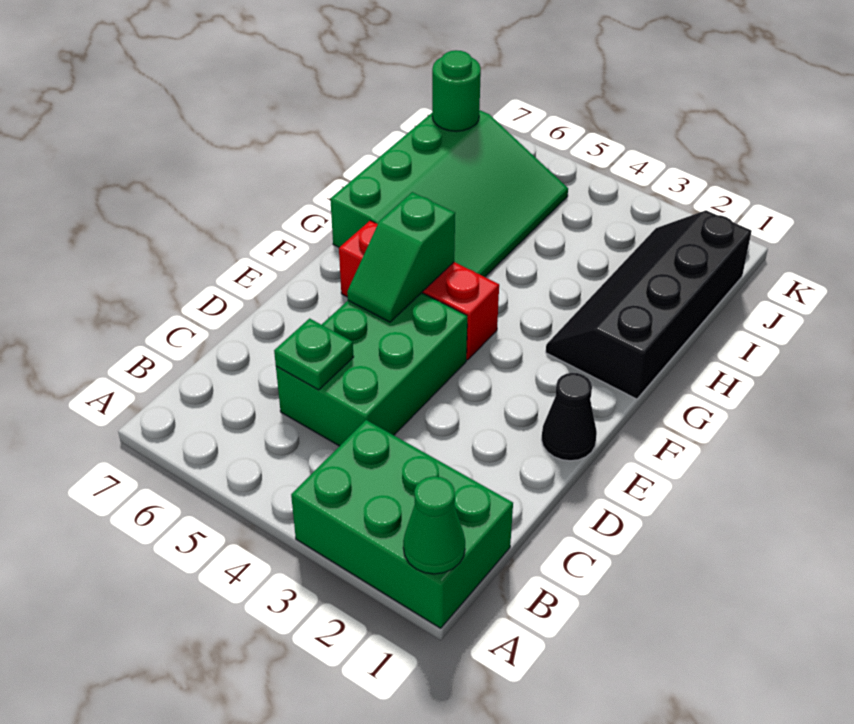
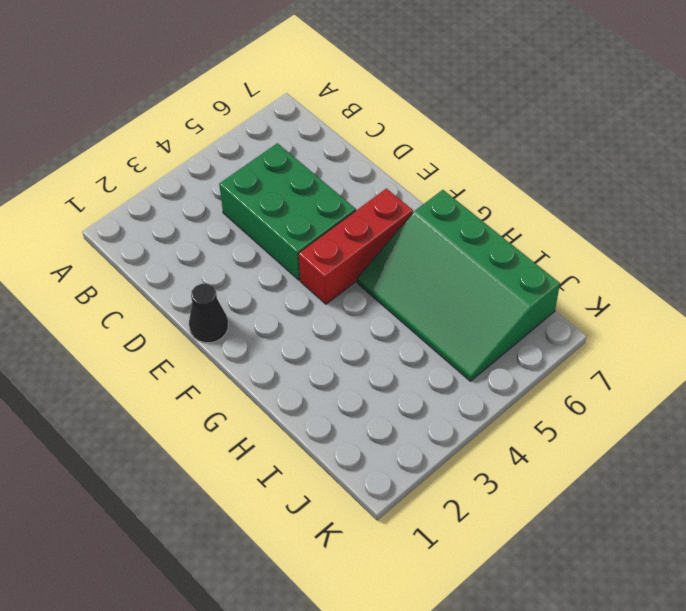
none -> green brick A1:B3 level 1
none -> black slope G1:J2 level 1 top 1

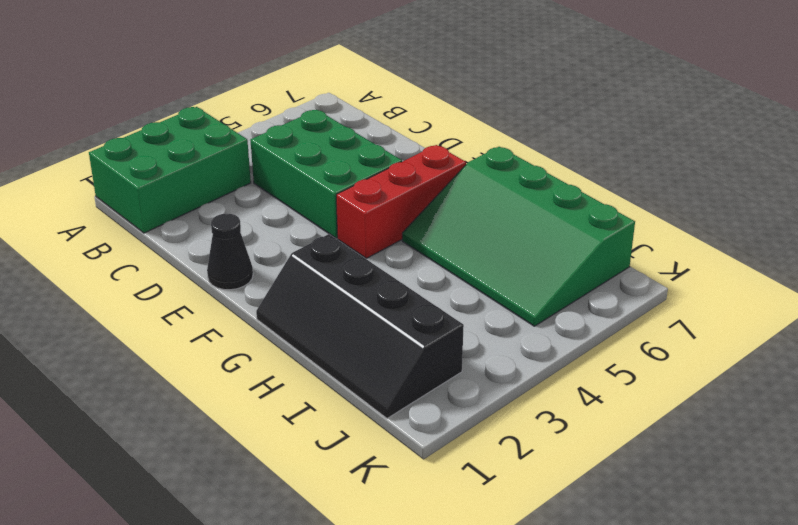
black slope G1:J2 level 1 top 2 -> black slope G1:J2 level 1 top 1
none -> green cone A1 level 2
none -> green plate C5 level 2

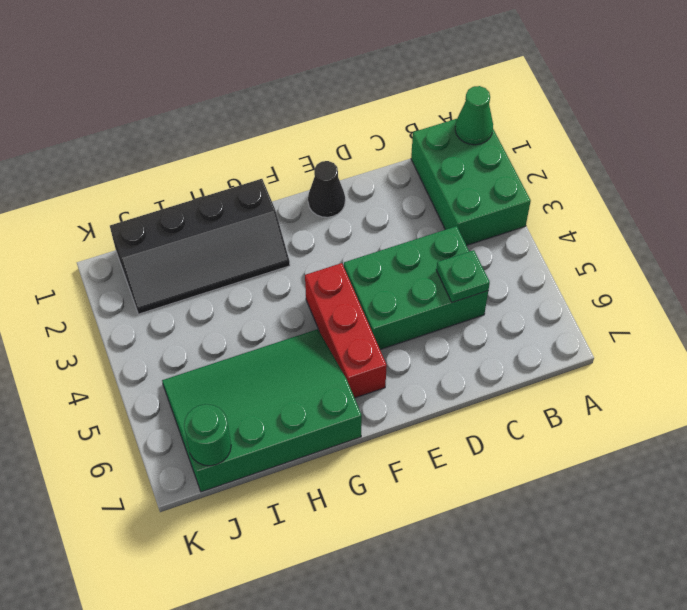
none -> green slope E5:F5 level 2 top F

